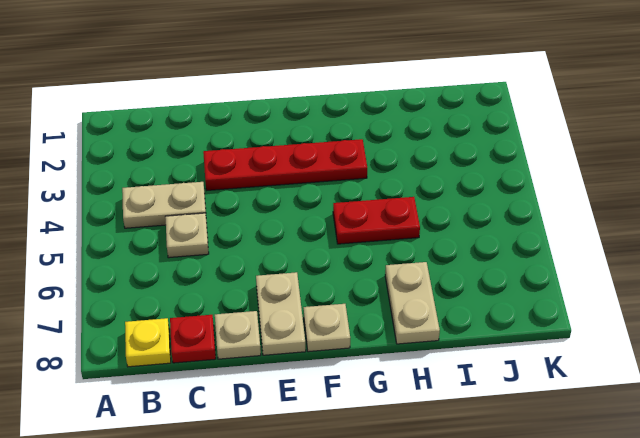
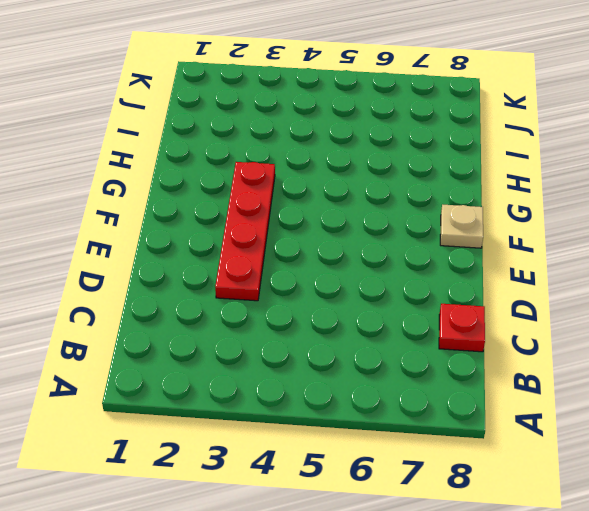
none -> tan plate B4:C4 level 1
none -> yellow plate B8 level 1

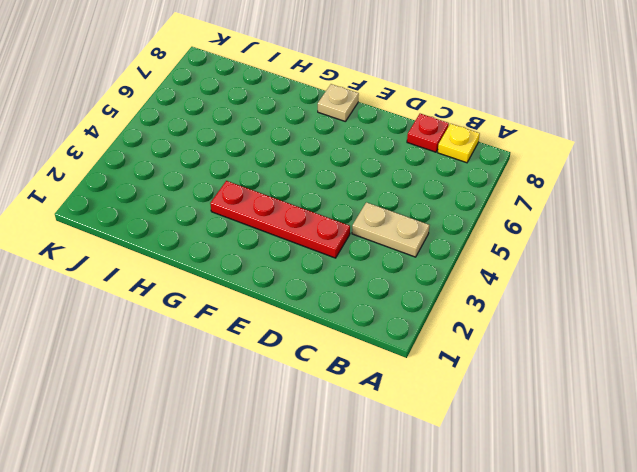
none -> tan plate C5 level 1
none -> tan plate D8 level 1

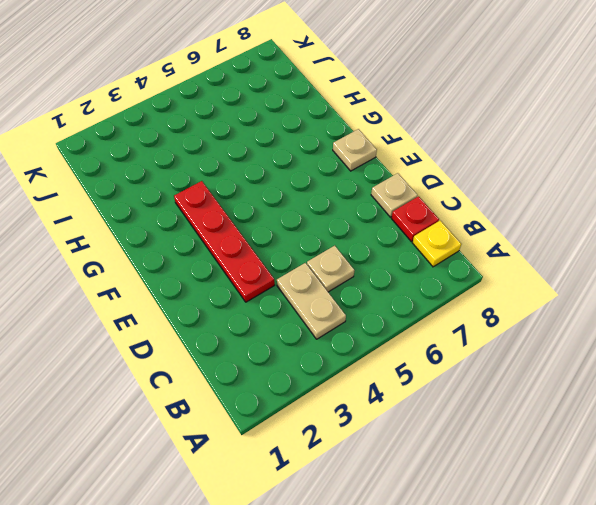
none -> tan plate E7:E8 level 1
none -> red plate G5:H5 level 1

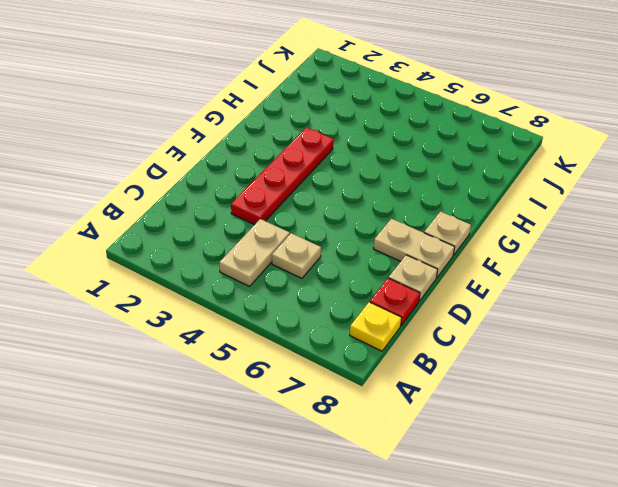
none -> red plate G5:H5 level 1
none -> tan plate H7:H8 level 1

